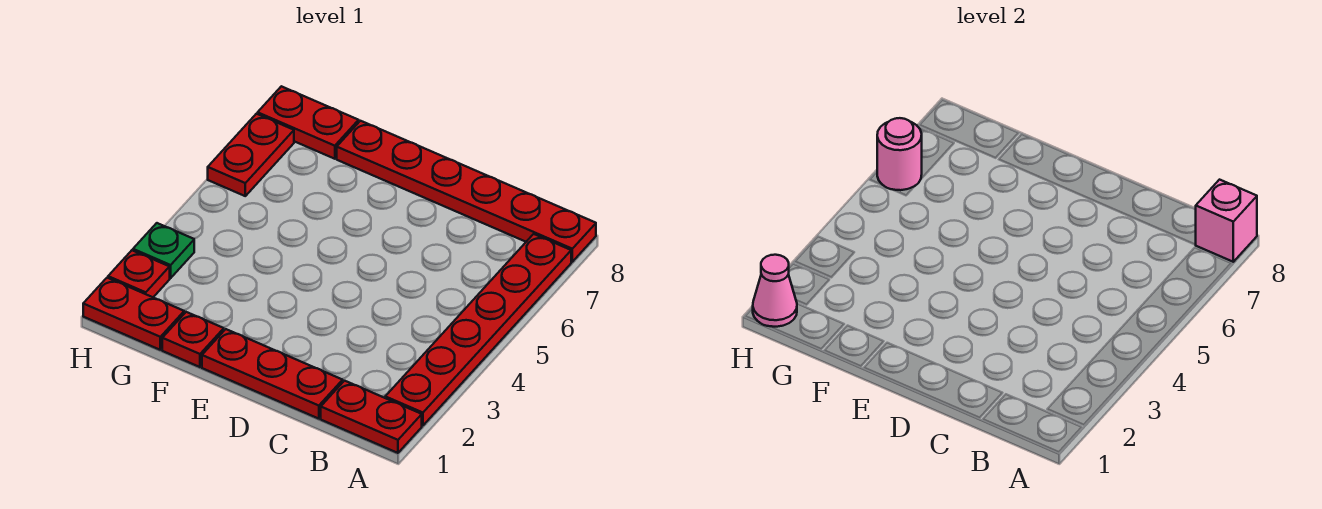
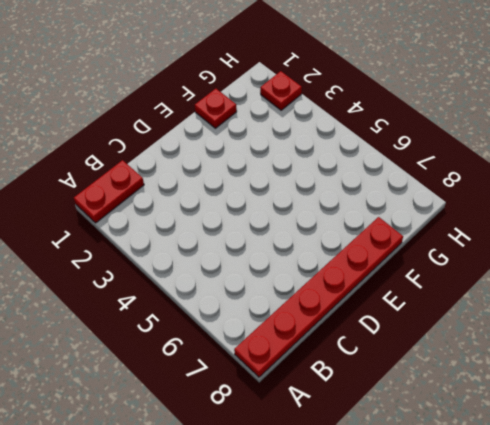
none -> red plate A2:A7 level 1
none -> red plate C1:E1 level 1
none -> red plate G1:H1 level 1

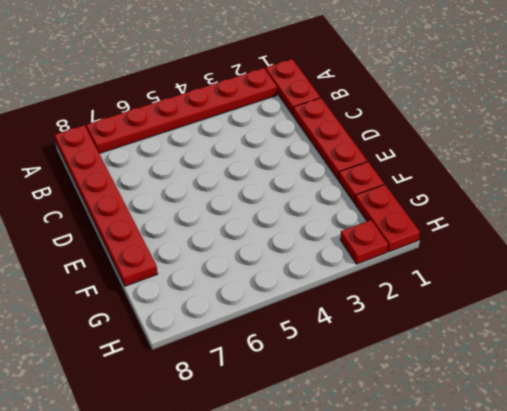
none -> red plate G8:H8 level 1
none -> green plate H3 level 1
none -> red plate H6:H7 level 1

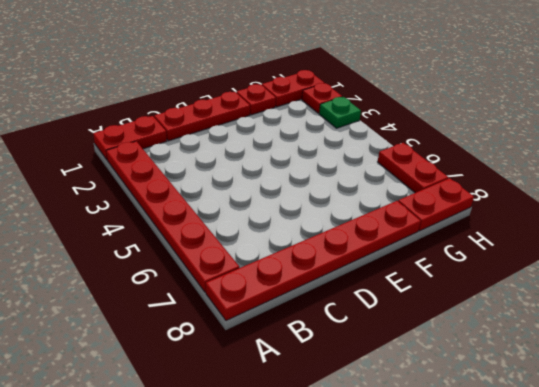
none -> pink brick A8 level 2
none -> pink cone H1 level 2
none -> pink round brick H6 level 2

